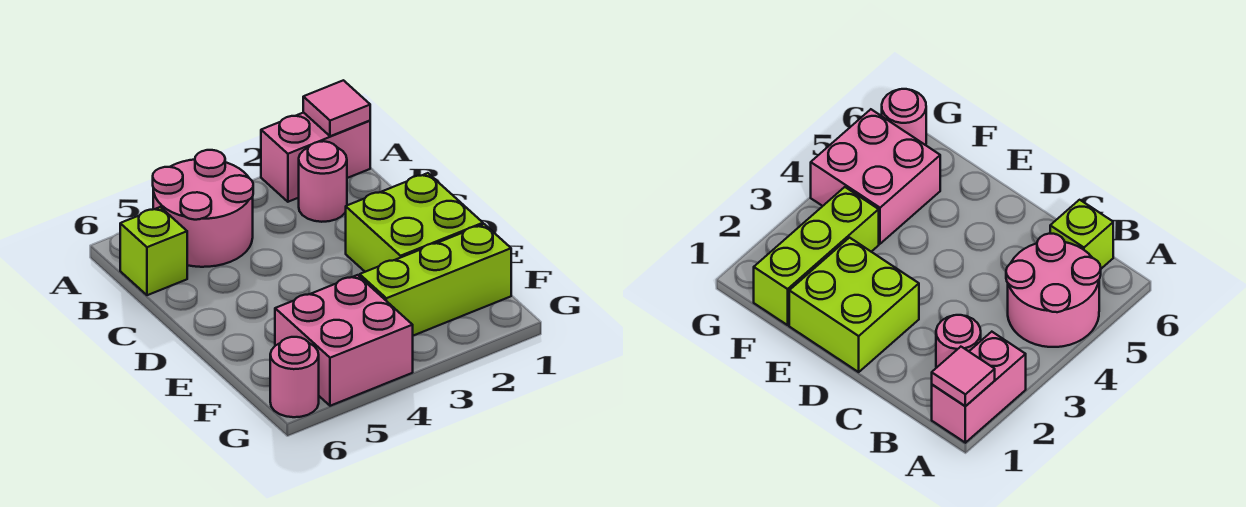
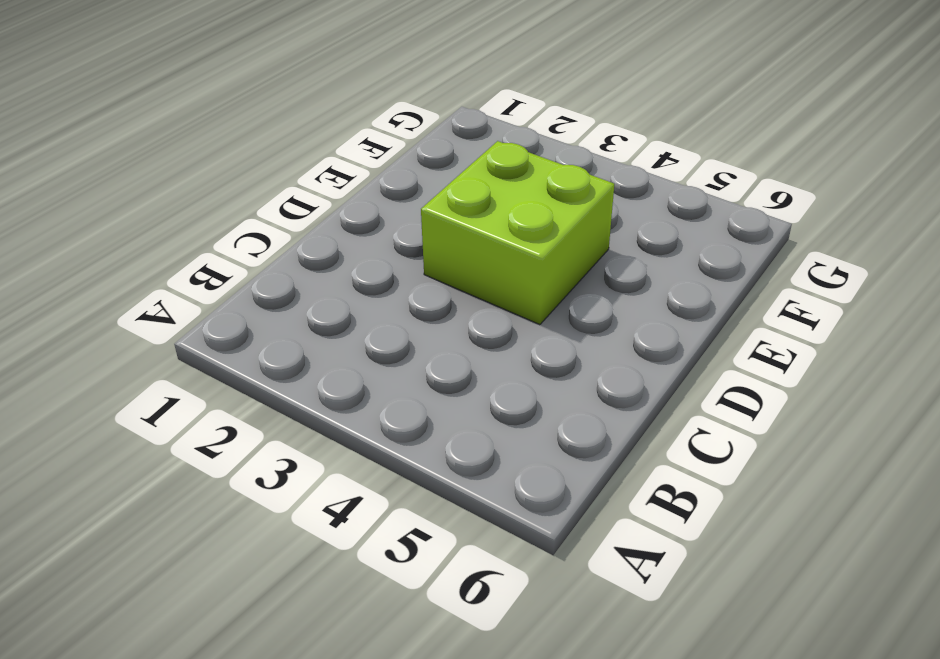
lime brick D3:E4 level 1 -> lime brick D1:E2 level 1
none -> pink brick A1:A2 level 1
none -> pink round brick A4:B5 level 1

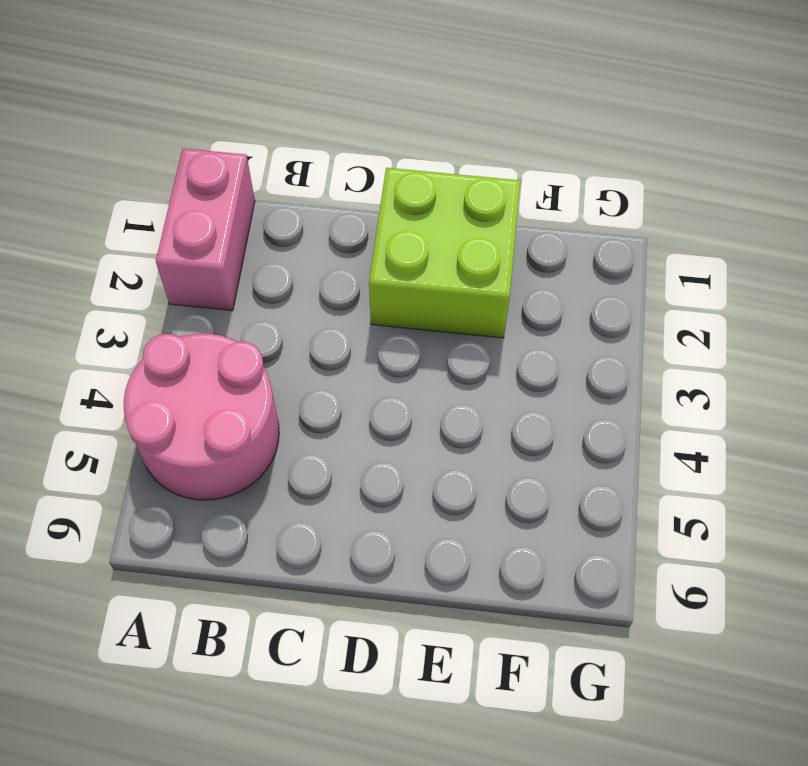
none -> pink round brick B2 level 1
none -> lime brick B6 level 1

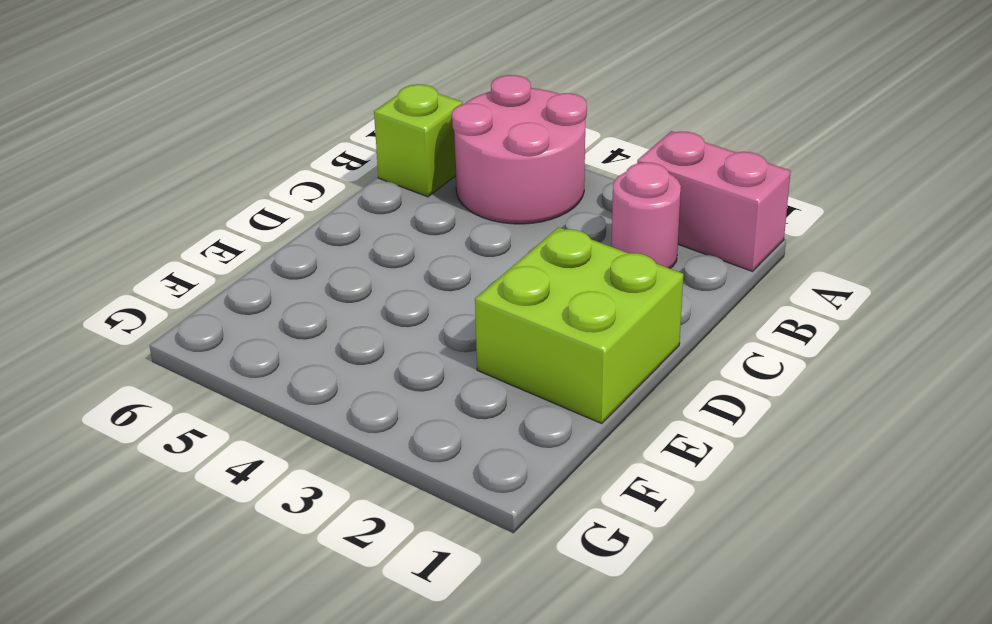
none -> lime brick F1:F3 level 1
none -> pink brick F4:G5 level 1

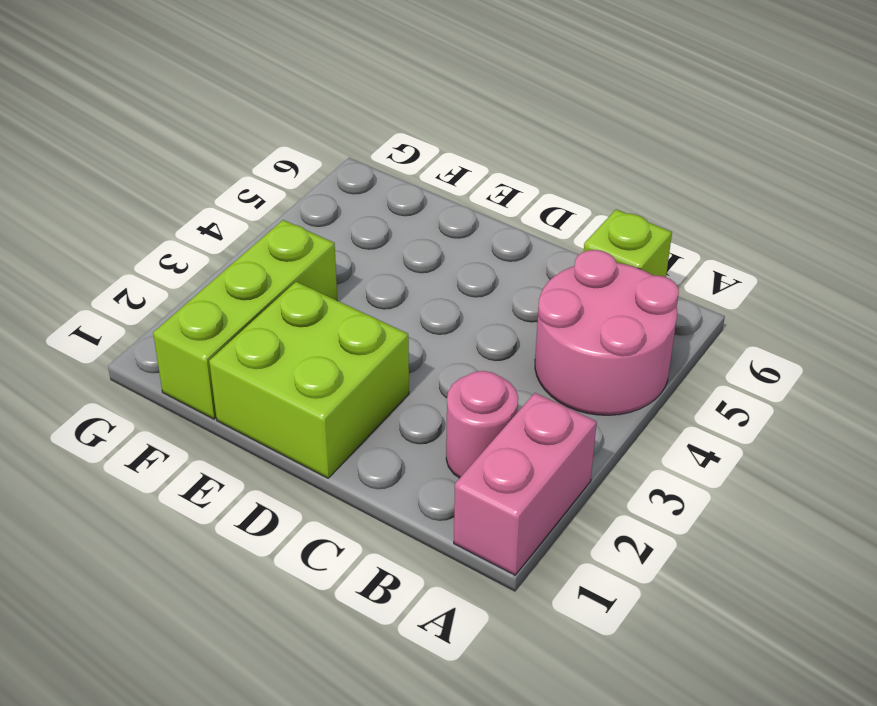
none -> pink brick F4:G5 level 1
none -> pink round brick G6 level 1

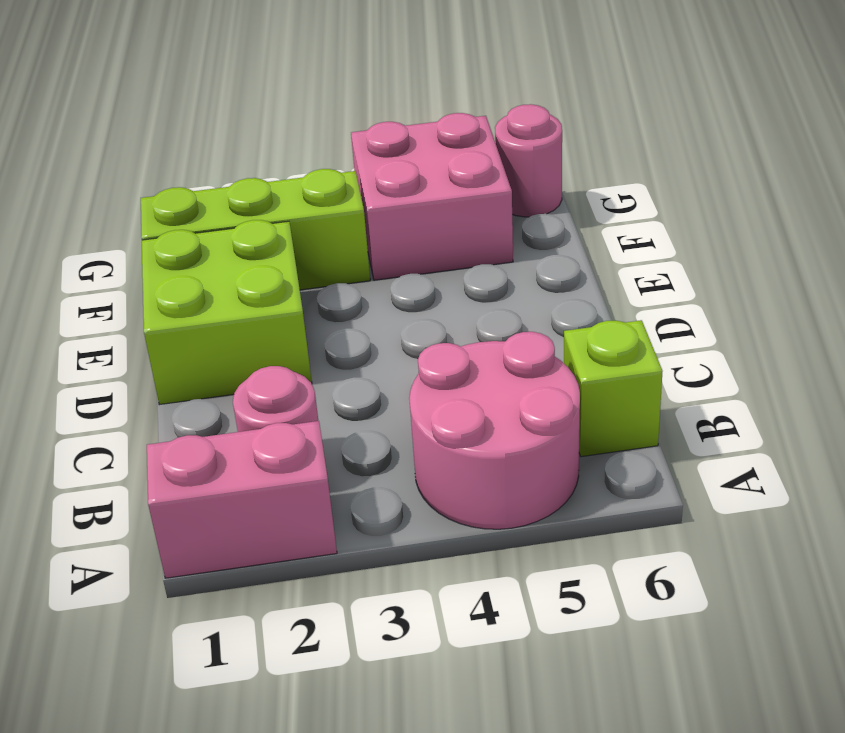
none -> pink tile A1 level 2

